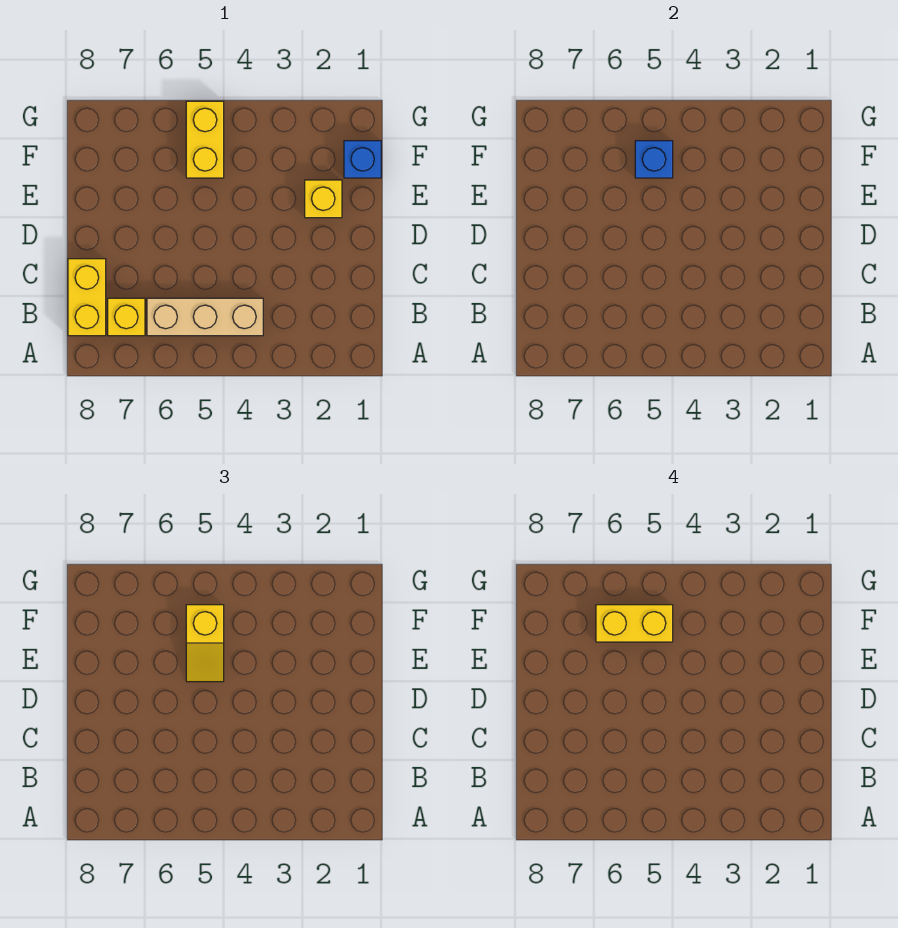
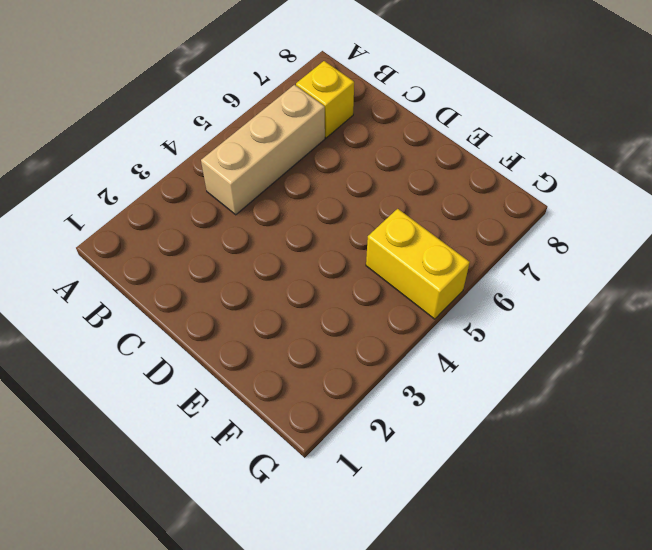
none -> yellow brick B8:C8 level 1
none -> yellow brick E2 level 1

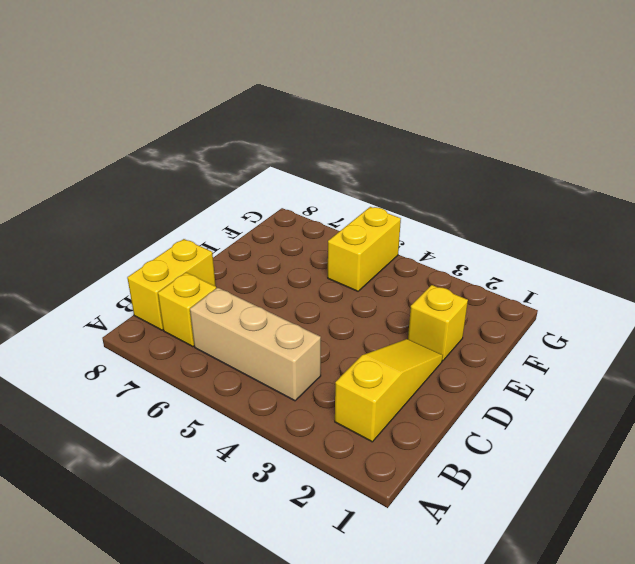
yellow slope B2:D2 level 1 top B -> none
none -> blue brick F1 level 1
none -> blue brick F5 level 2

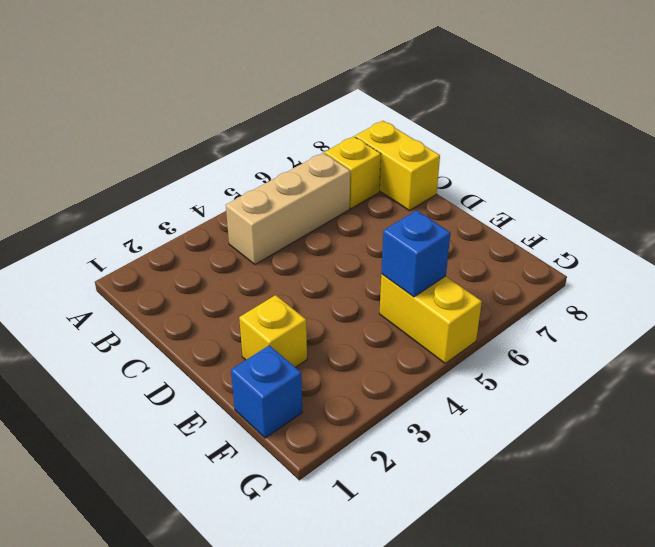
none -> yellow slope E5:F5 level 3 top F
none -> yellow brick F5:F6 level 4

